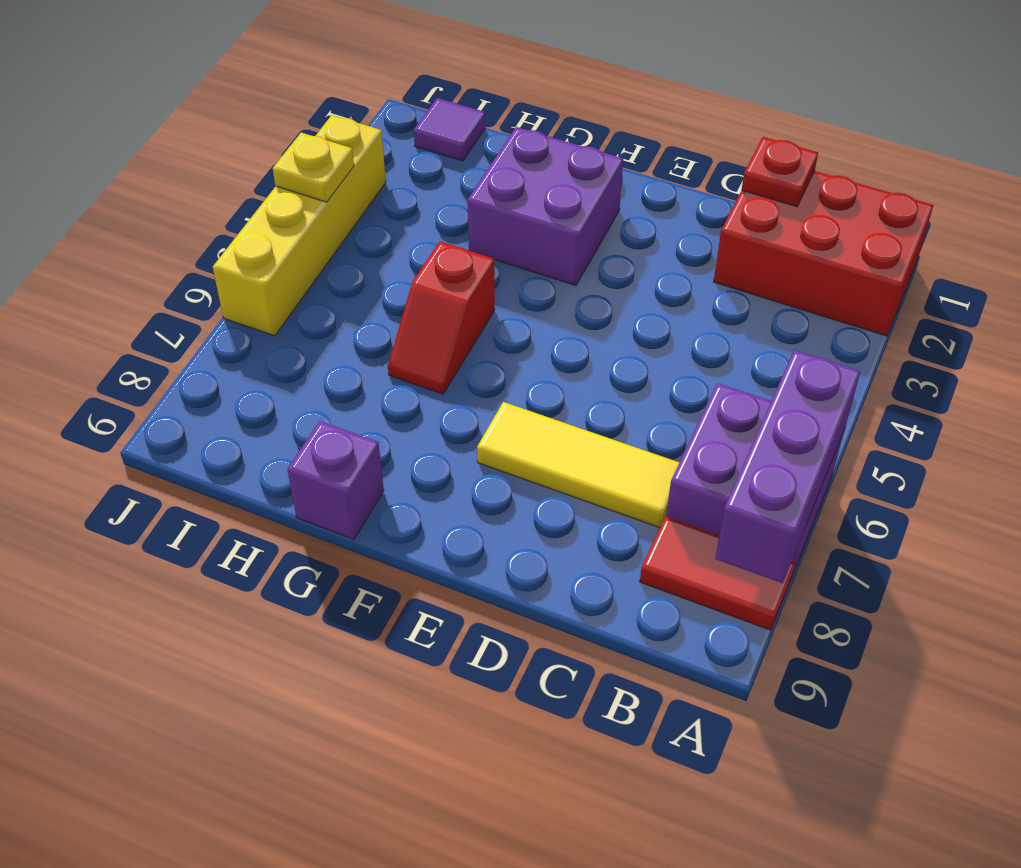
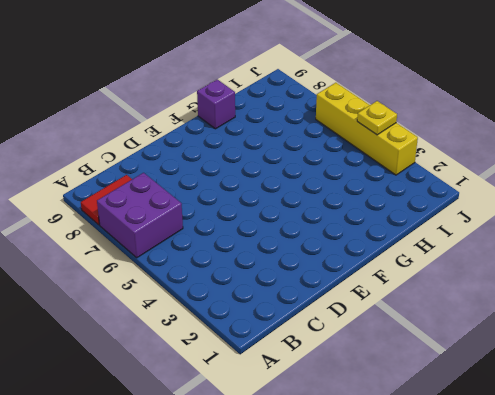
none -> red brick A1:C2 level 1
none -> yellow tile C7:E7 level 1
none -> purple brick F2:G3 level 1

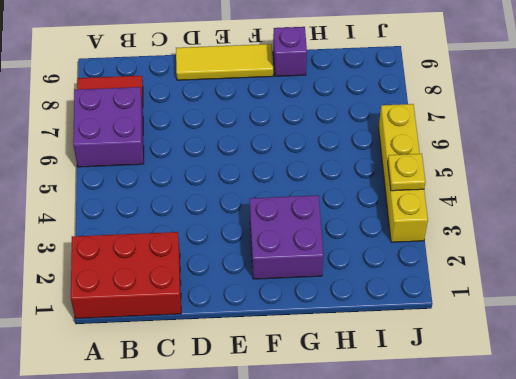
yellow tile D9:F9 level 1 -> yellow tile C7:E7 level 1
none -> red slope G5:G6 level 1 top 5
none -> purple tile I1 level 1
none -> purple brick A6:A8 level 2

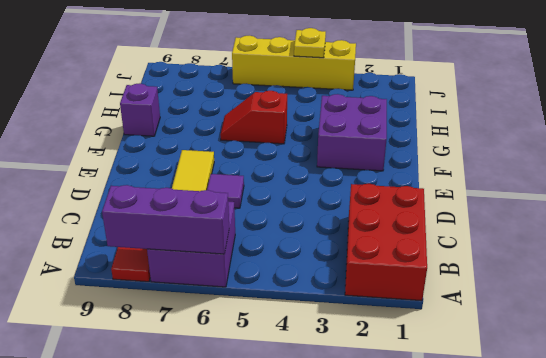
purple tile D6 level 1 -> purple tile I1 level 1
none -> red plate C1 level 2

